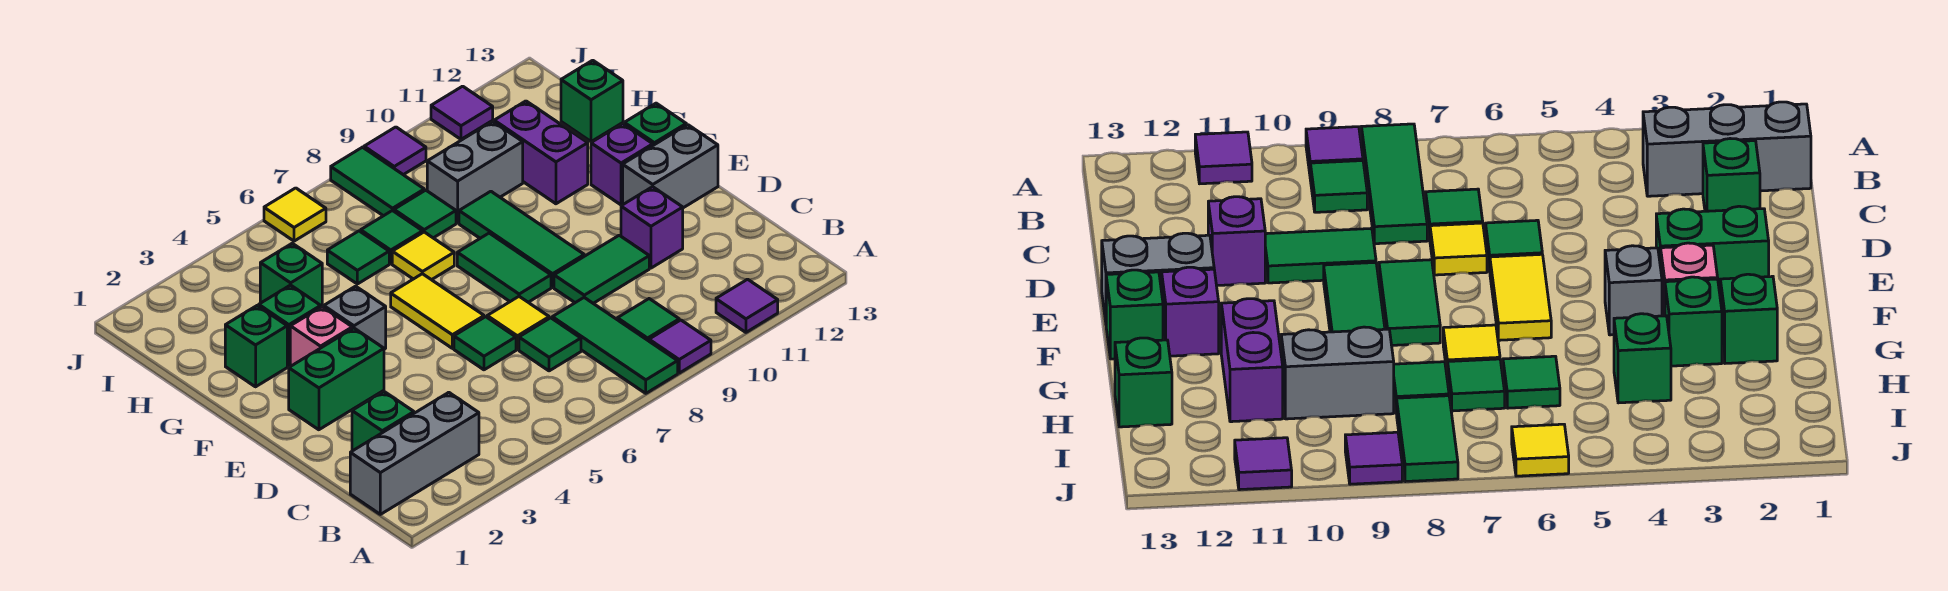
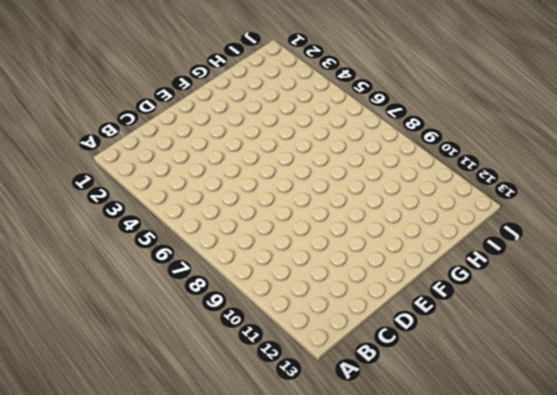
none -> green tile A8:C8 level 1
none -> purple tile A9 level 1
none -> purple tile A11 level 1
none -> grey brick B1:B3 level 1

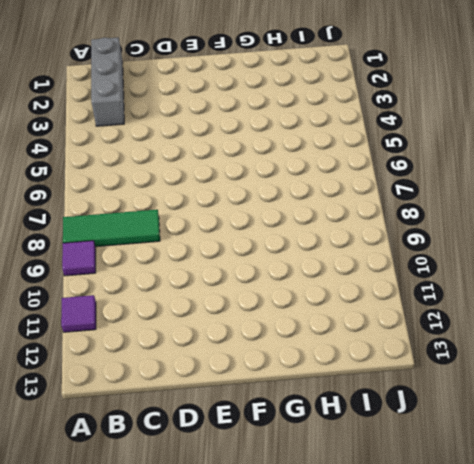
none -> green tile B9 level 1
none -> green brick C2 level 1
none -> green tile C7 level 1
none -> green tile D6 level 1

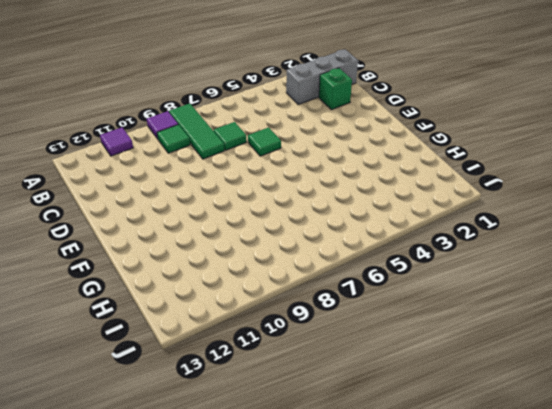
none -> yellow tile D7 level 1
none -> green tile D9:D10 level 1
none -> purple brick D11 level 1
none -> green brick E2:E3 level 1

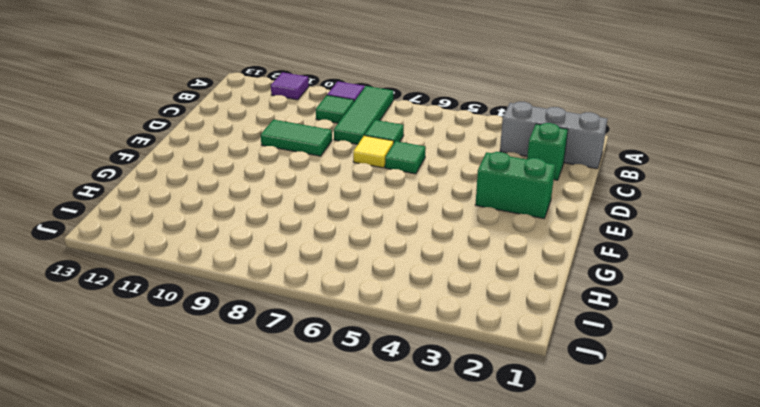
none -> purple brick D11 level 1
none -> yellow tile E6:F6 level 1
none -> green tile E8:F8 level 1
none -> green tile E9:G9 level 1

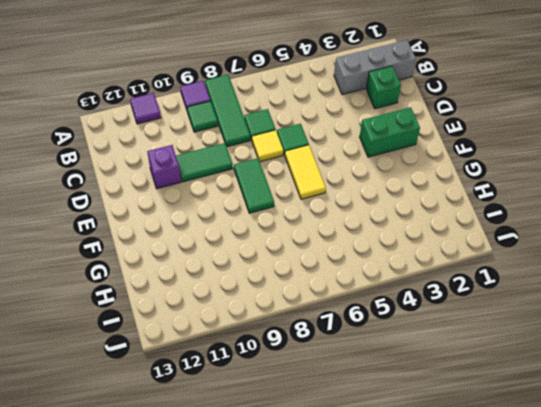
none -> green tile E9:G9 level 1
none -> grey brick E12:E13 level 1
none -> pink brick F3 level 1
none -> grey brick F4 level 1

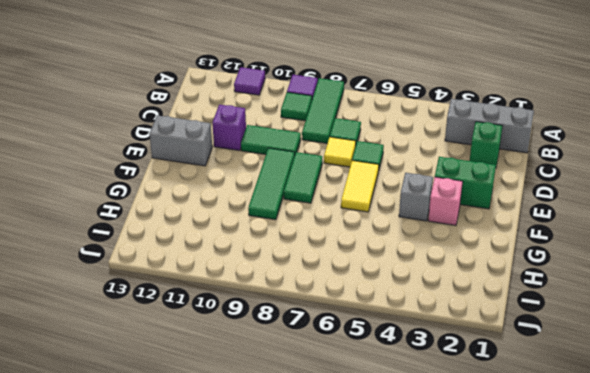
none -> purple brick F12 level 1
none -> green brick F13 level 1
none -> green brick G2 level 1
none -> green brick G3 level 1

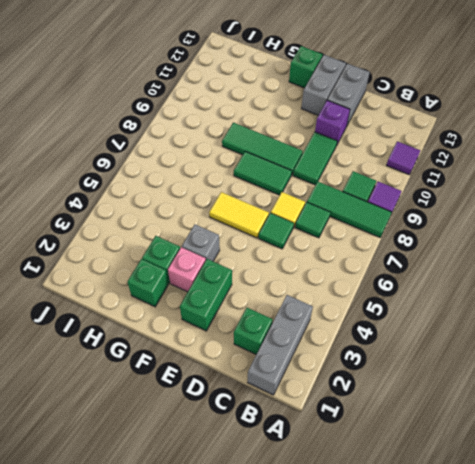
grey brick D12:D13 level 1 -> grey brick H9:H10 level 1
none -> purple brick F12 level 1
none -> yellow tile G7 level 1
none -> purple brick G11:H11 level 1
none -> green brick H4 level 1

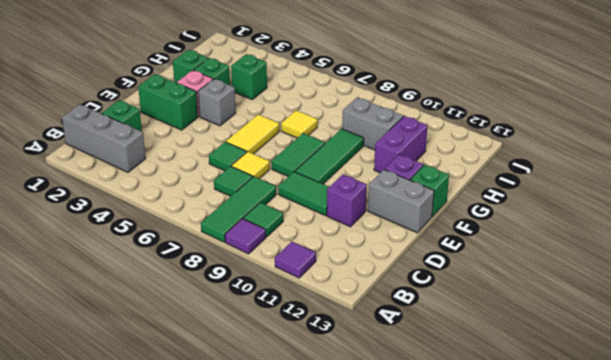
none -> green tile H6 level 1
none -> green tile H7 level 1
none -> green tile H8 level 1
none -> green brick H13 level 1

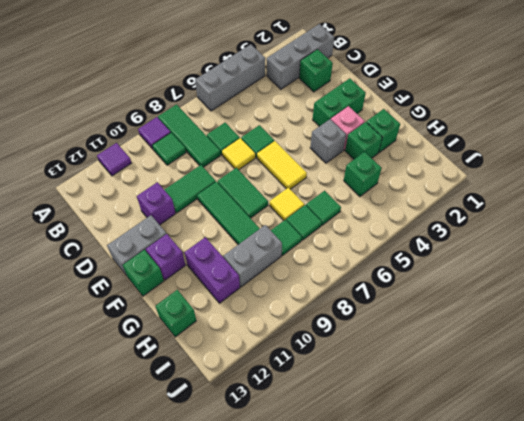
grey brick A4:A6 level 1 -> none
none -> green tile I8:J8 level 1
none -> yellow tile J6 level 1
none -> purple tile J9 level 1
none -> purple tile J11 level 1

